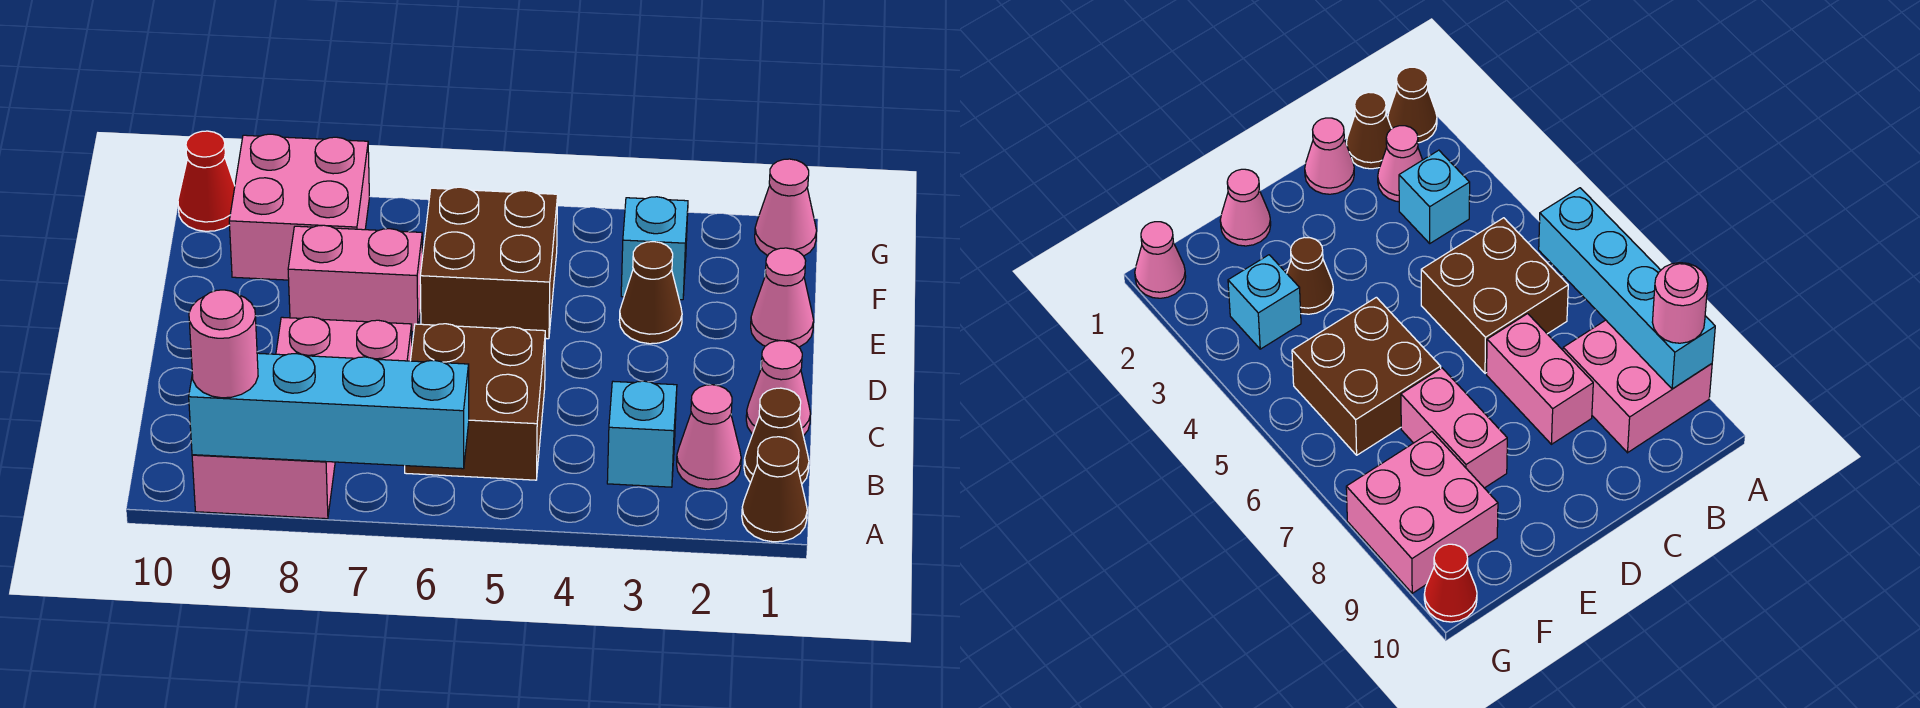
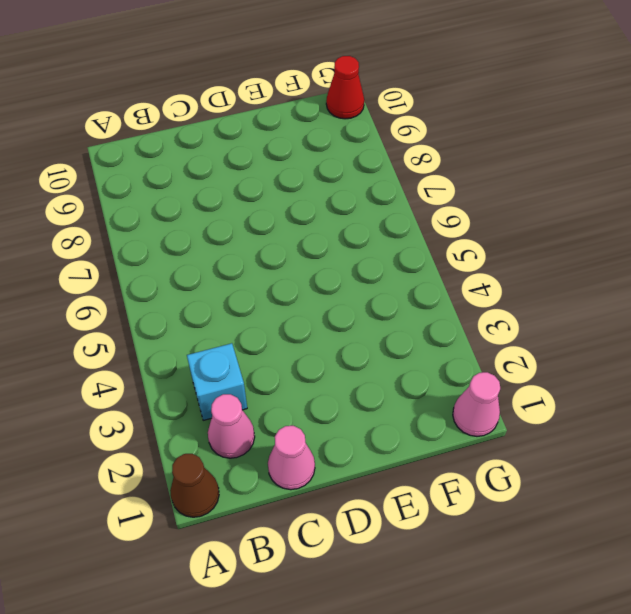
none -> pink brick A8:B9 level 1
none -> brown cone B1 level 1
none -> brown brick B5:C6 level 1

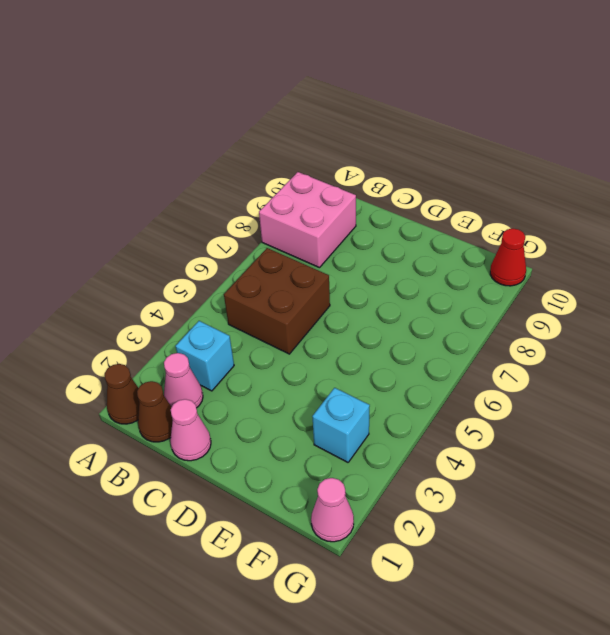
none -> pink brick C7:C8 level 1
none -> pink cone E1 level 1
none -> brown cone E3 level 1

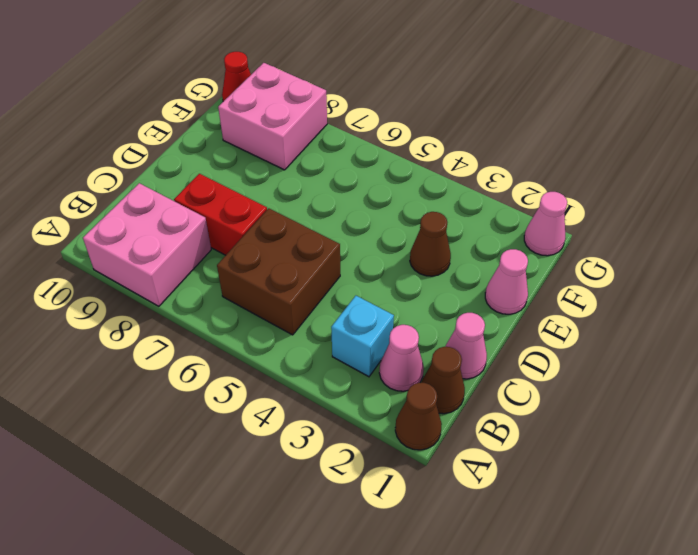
red brick C7:C8 level 1 -> pink brick C7:C8 level 1
none -> brown brick E5:F6 level 1
none -> pink brick E7:E8 level 1
none -> cyan brick F3 level 1

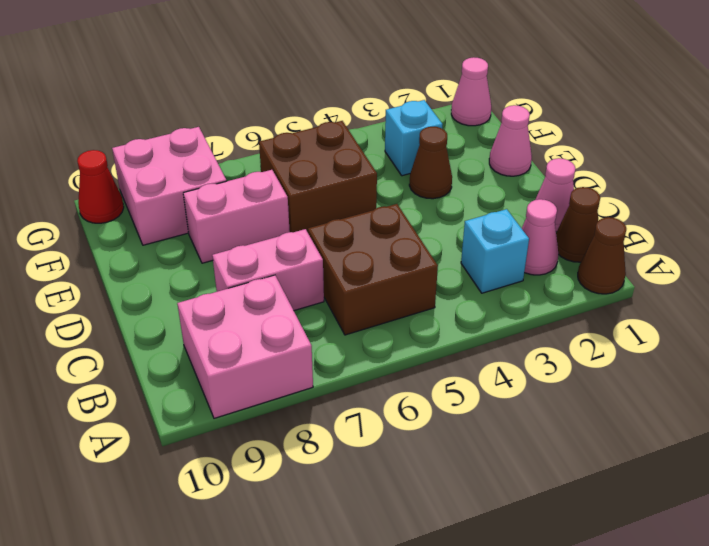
none -> cyan brick A6:A9 level 2
none -> pink round brick A9 level 3

